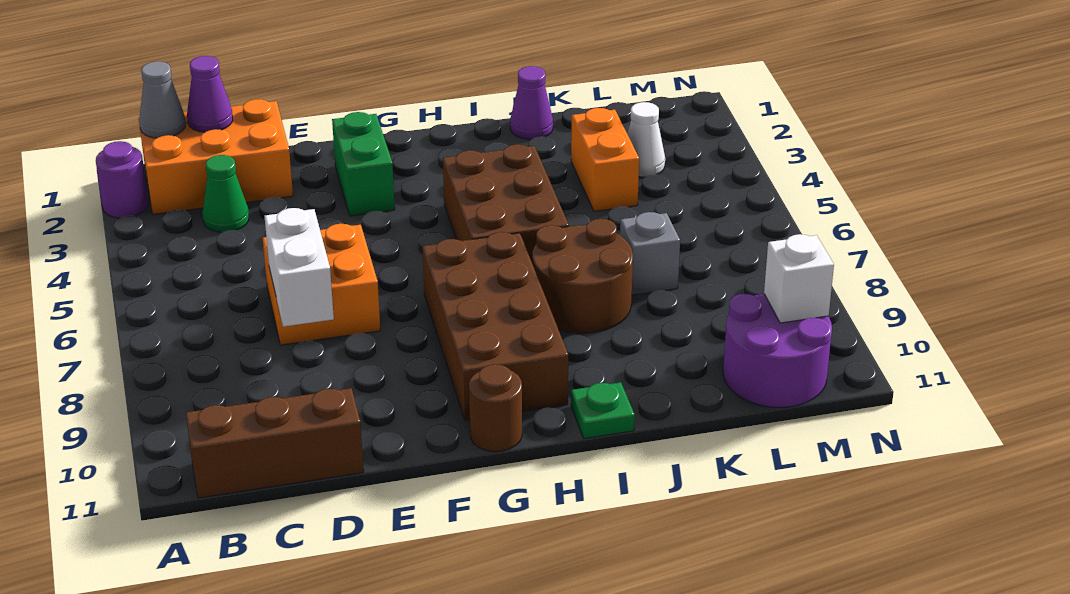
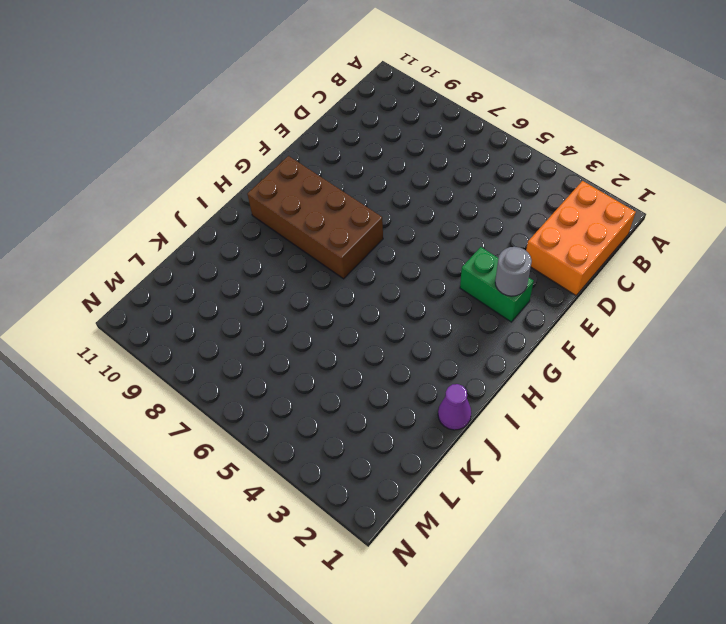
grey round brick F2 level 2 -> none
none -> purple round brick A2 level 1
none -> brown brick B11:D11 level 1
none -> green cone C3 level 1

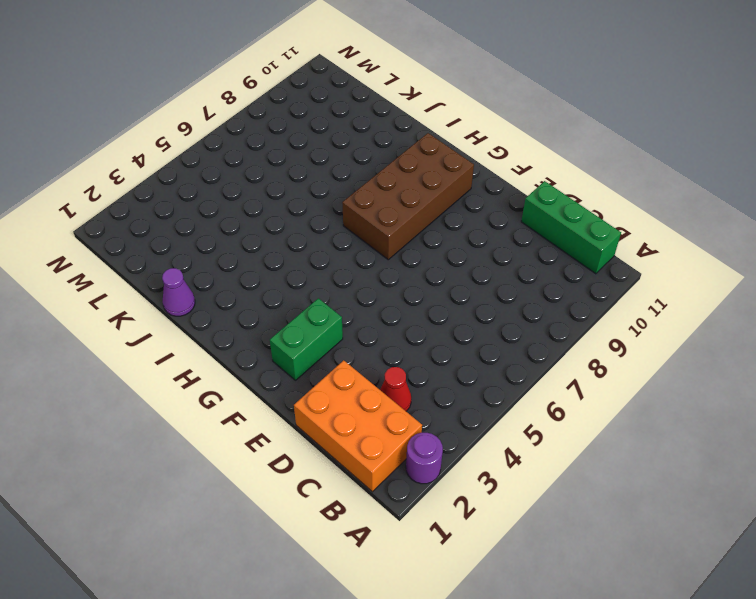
green brick B11:D11 level 1 -> brown brick B11:D11 level 1
red cone C3 level 1 -> green cone C3 level 1
none -> orange brick D6:E7 level 1
none -> brown round brick G11 level 1
none -> brown brick H4:I6 level 1

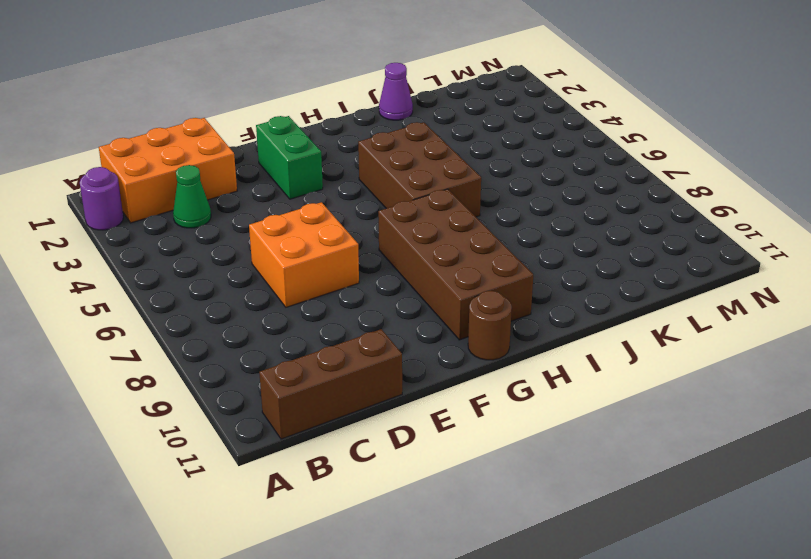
none -> brown round brick I7:J8 level 1
none -> green plate I11 level 1
none -> orange brick K3:K4 level 1

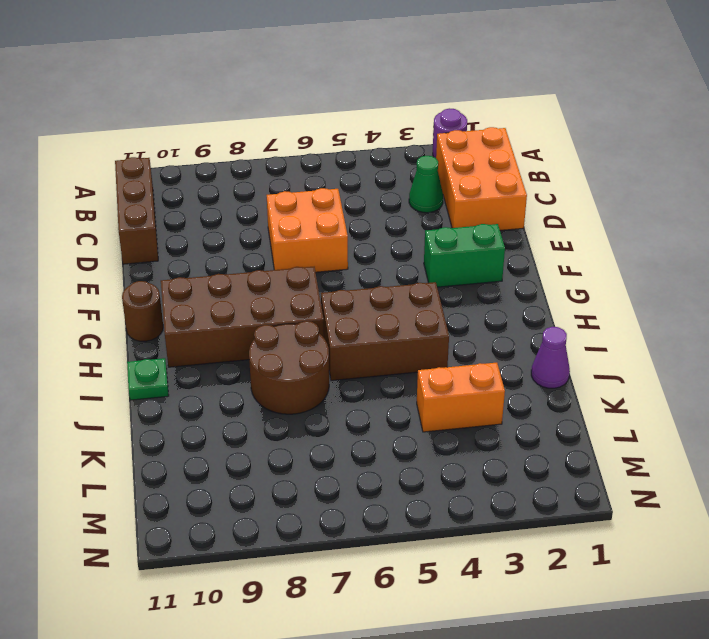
none -> grey brick K7 level 1
none -> white cone L3 level 1
none -> purple round brick L10:M11 level 1

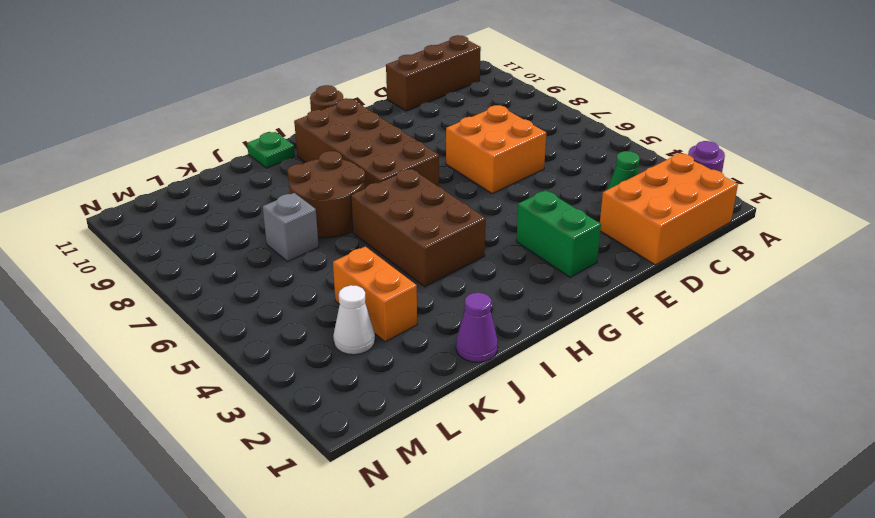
none -> purple round brick L10:M11 level 1
none -> grey cone B1 level 2
none -> purple cone C1 level 2

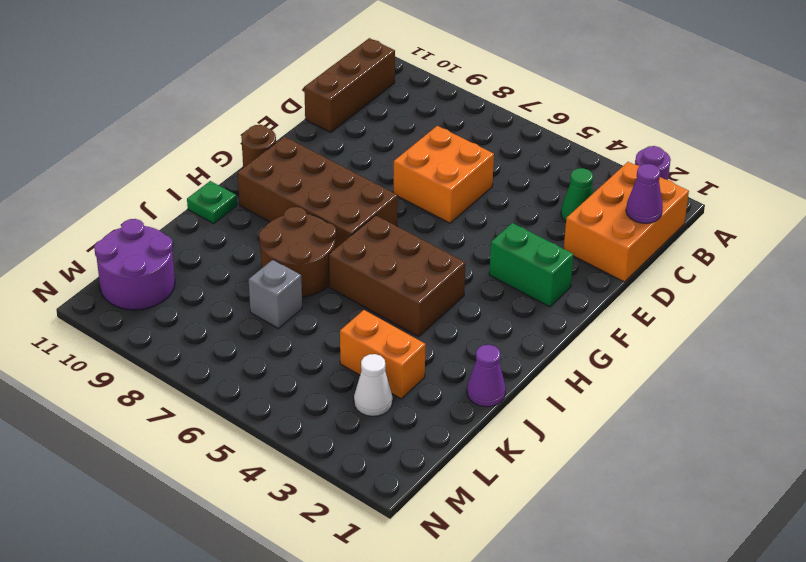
none -> grey cone B1 level 2
none -> white brick D7:D8 level 2
none -> white brick M10 level 2

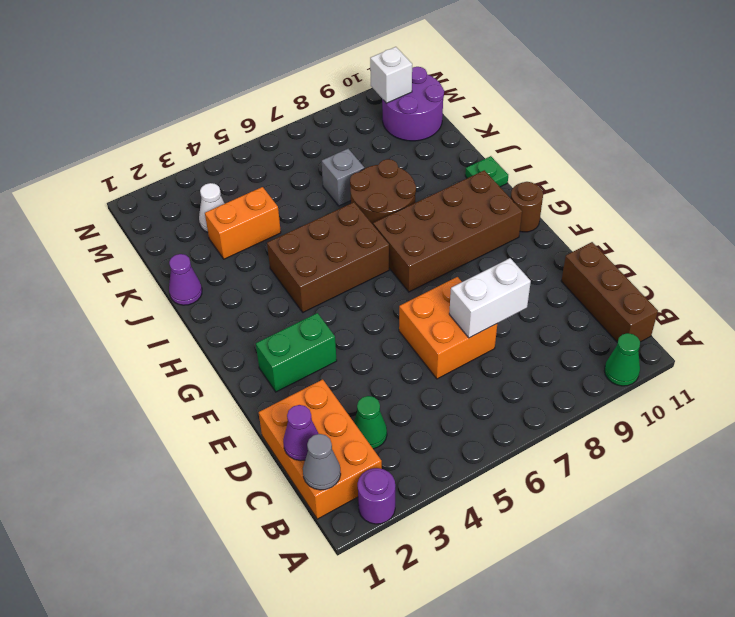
green cone A10 level 1 -> none

